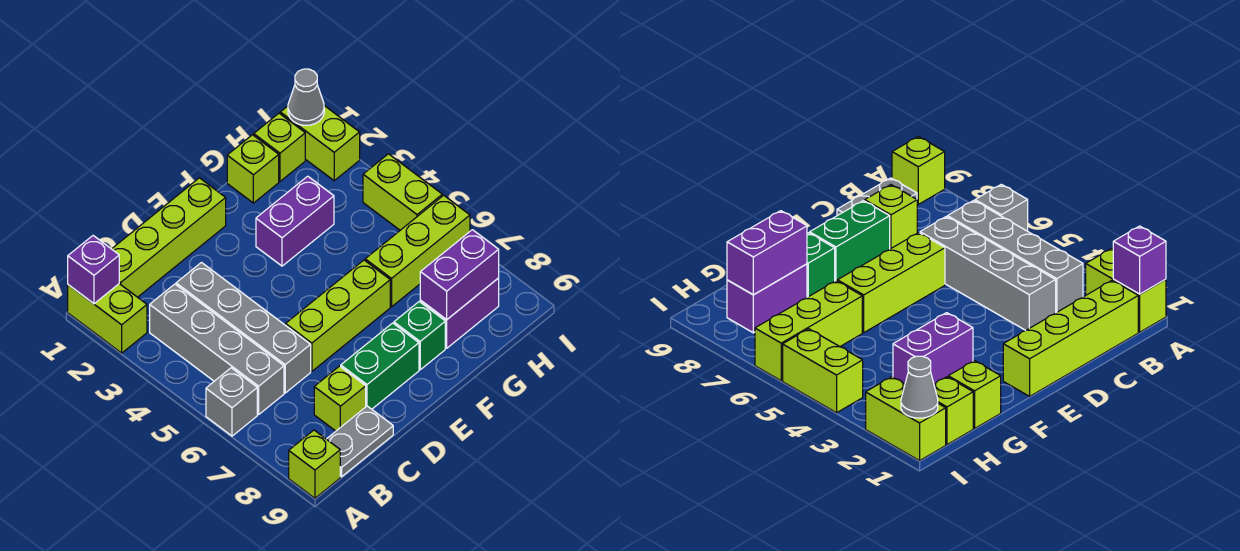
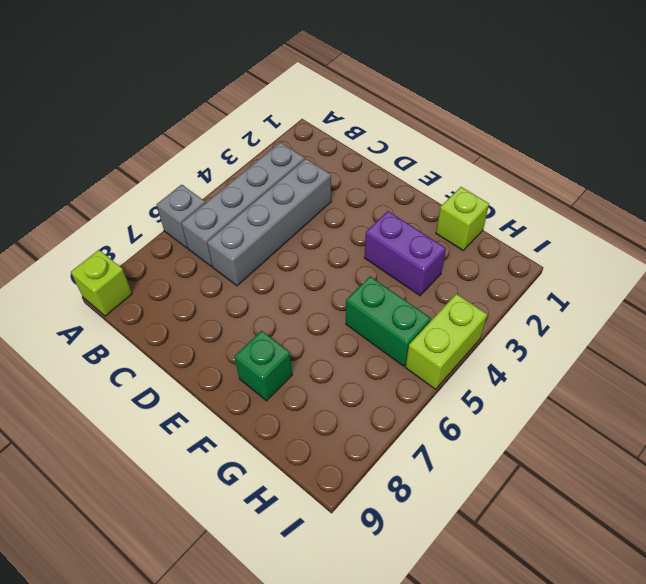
green brick G5:H5 level 1 -> green brick D8:E8 level 1
none -> lime brick A1:A2 level 1
none -> lime brick B1:E1 level 1
none -> grey plate B9:C9 level 1

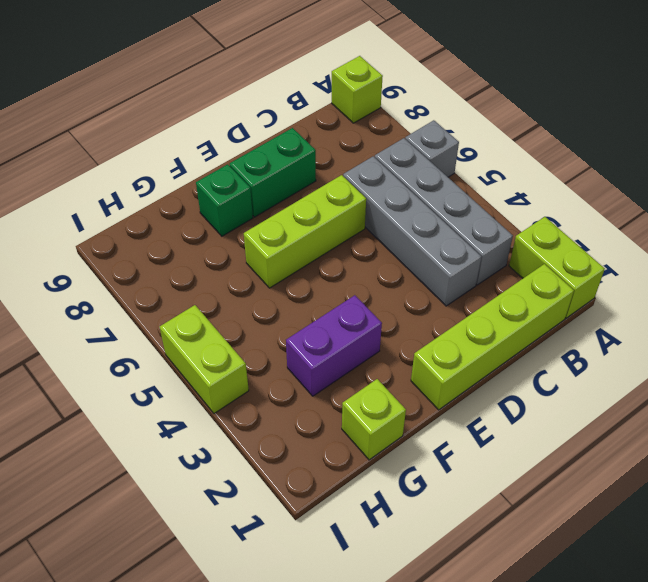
none -> grey plate B9:C9 level 1
none -> lime brick C8 level 1
none -> lime brick G6:I6 level 1

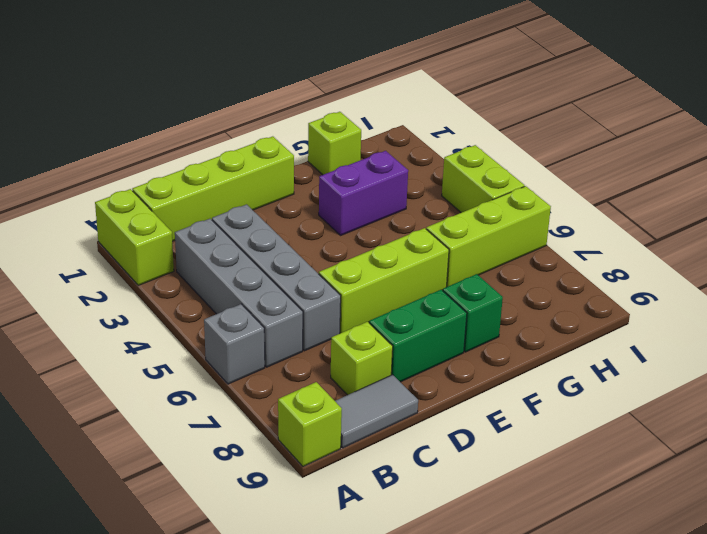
grey tile B9:C9 level 1 -> grey plate B9:C9 level 1
none -> purple brick G8:H8 level 1
none -> lime brick H1 level 1
none -> lime brick I1:I2 level 1

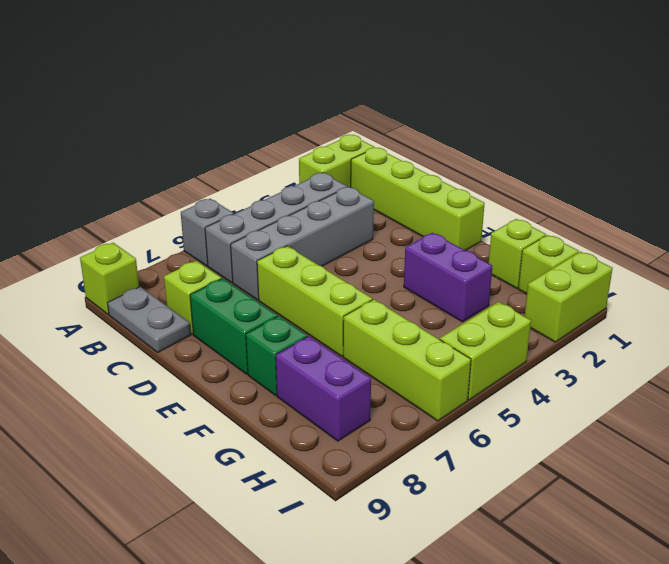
none -> purple brick A1 level 2
none -> purple brick G8:H8 level 2
none -> grey cone I1 level 2

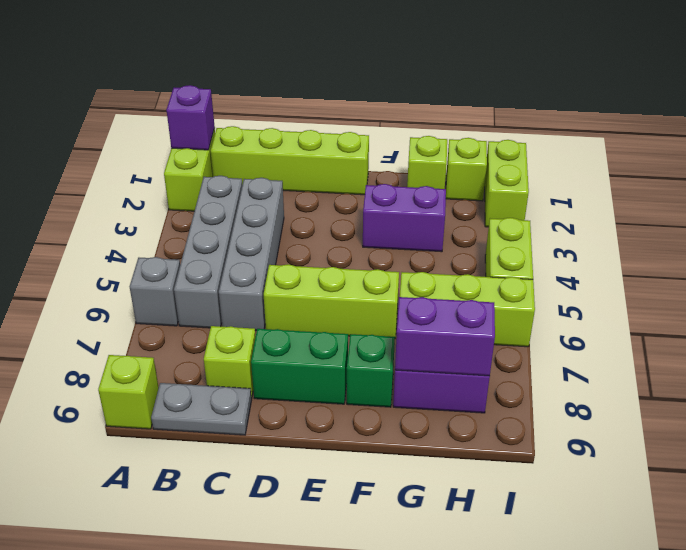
none -> grey cone I1 level 2

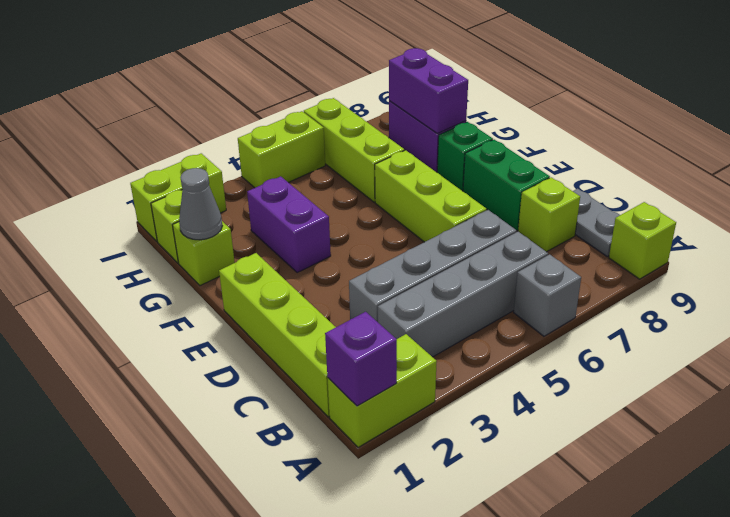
grey cone G1 level 2 -> grey cone I1 level 2

